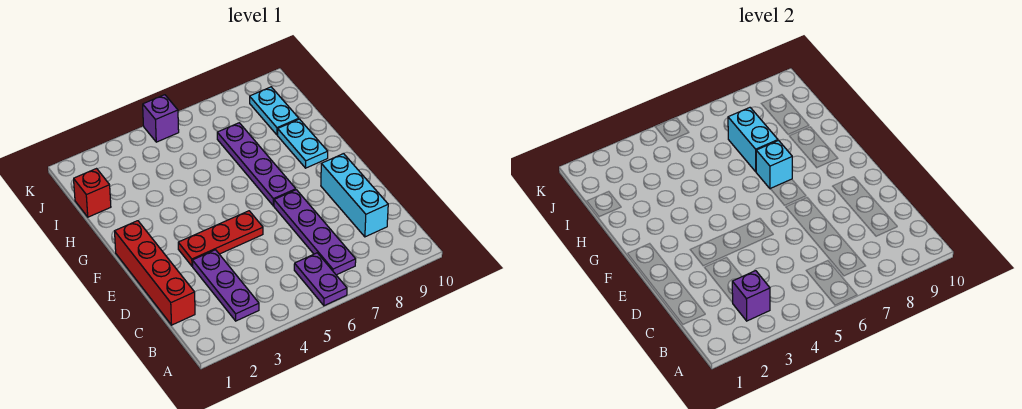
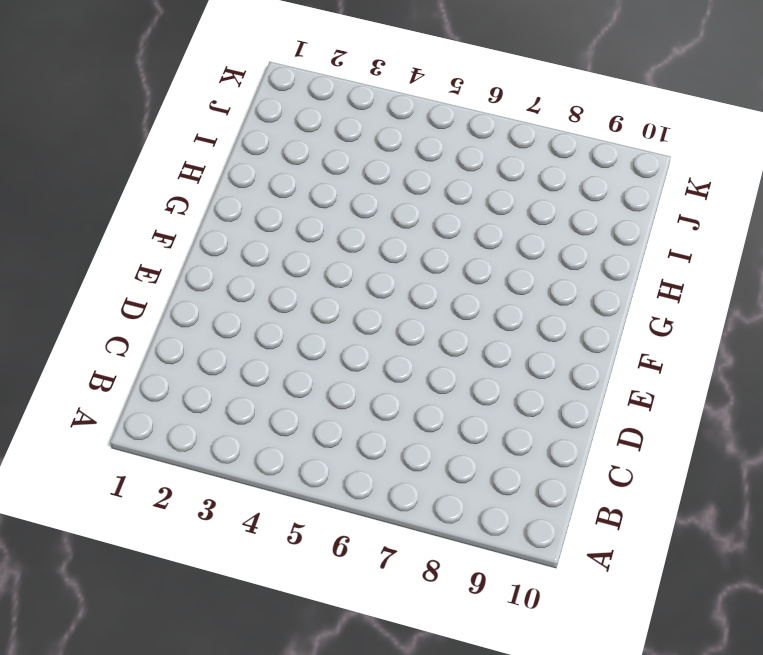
none -> purple plate A6:B6 level 1
none -> purple plate B3:D3 level 1
none -> purple plate B7:E7 level 1

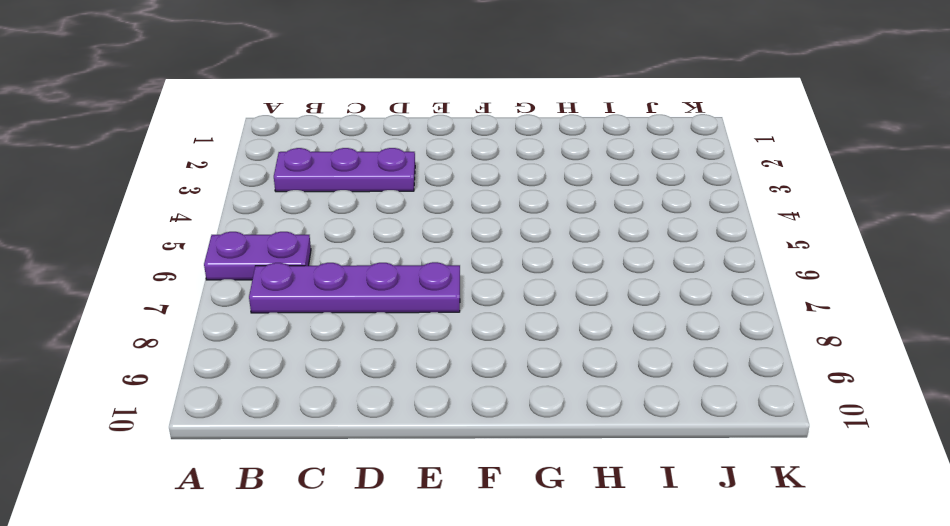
none -> red brick C1:F1 level 1
none -> cyan brick C9:E9 level 1
none -> red plate E3:E5 level 1

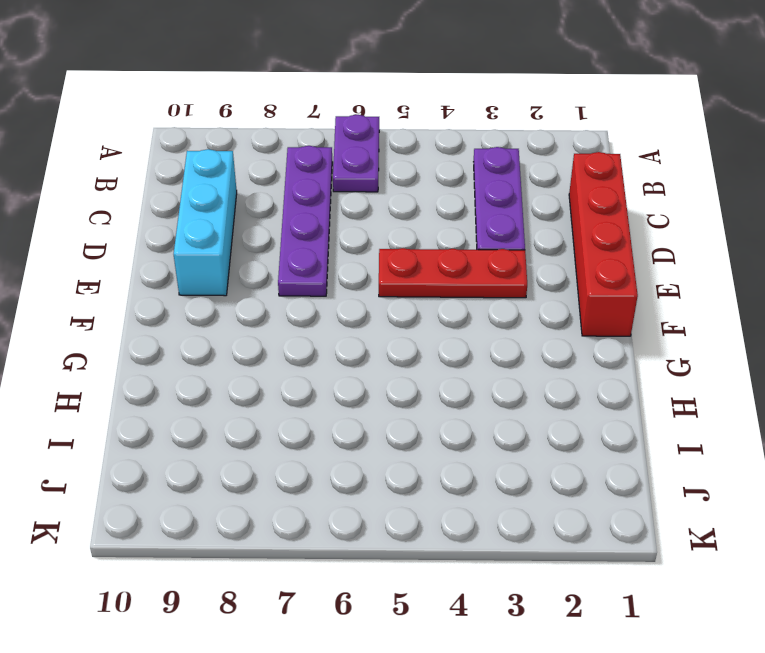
none -> purple plate F7:I7 level 1
none -> cyan plate G9:H9 level 1
none -> red brick I1 level 1

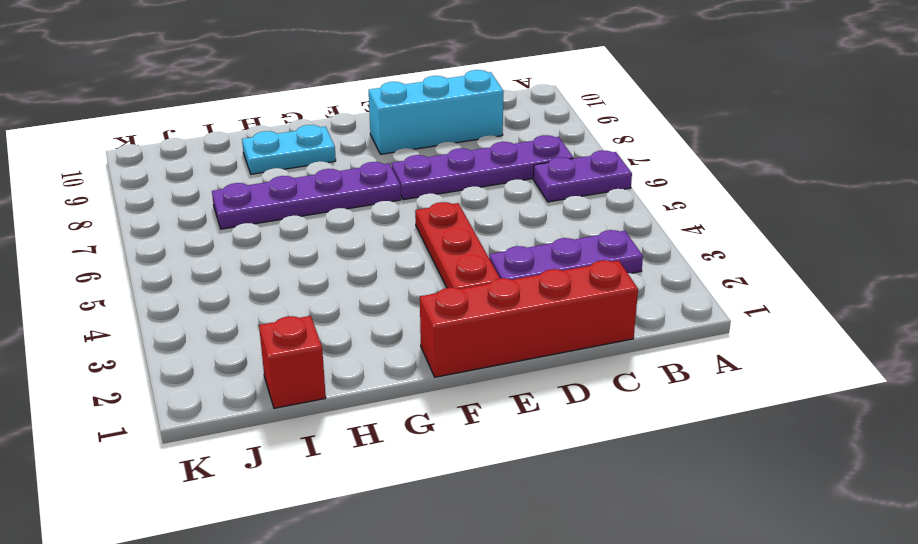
none -> cyan plate I9:J9 level 1
none -> purple brick K5 level 1
none -> purple brick B3 level 2

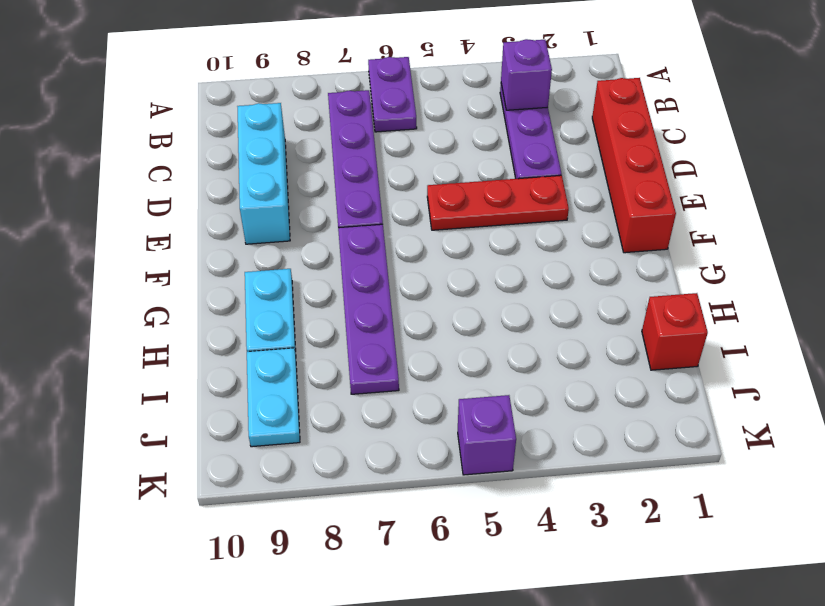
none -> cyan brick G7 level 2
none -> cyan brick H7:I7 level 2

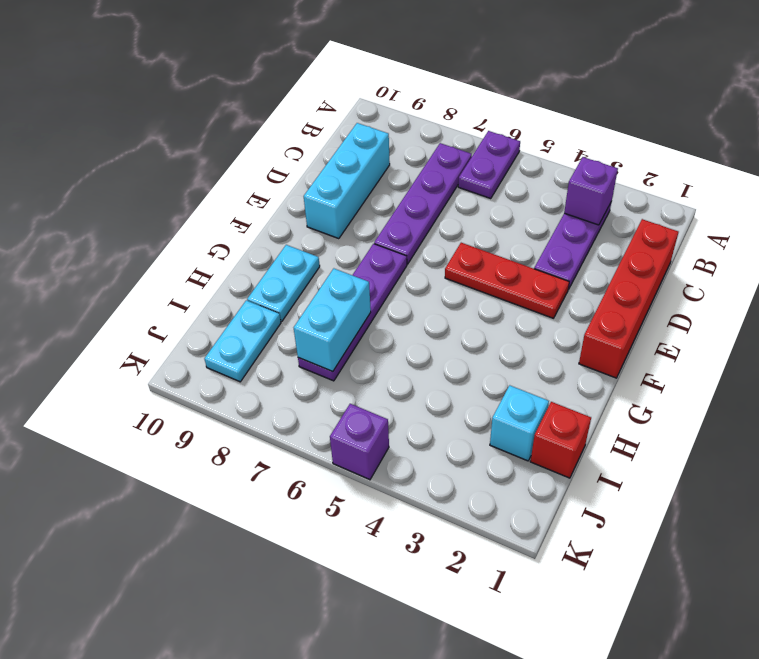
cyan brick I2 level 1 -> cyan brick G7 level 2

